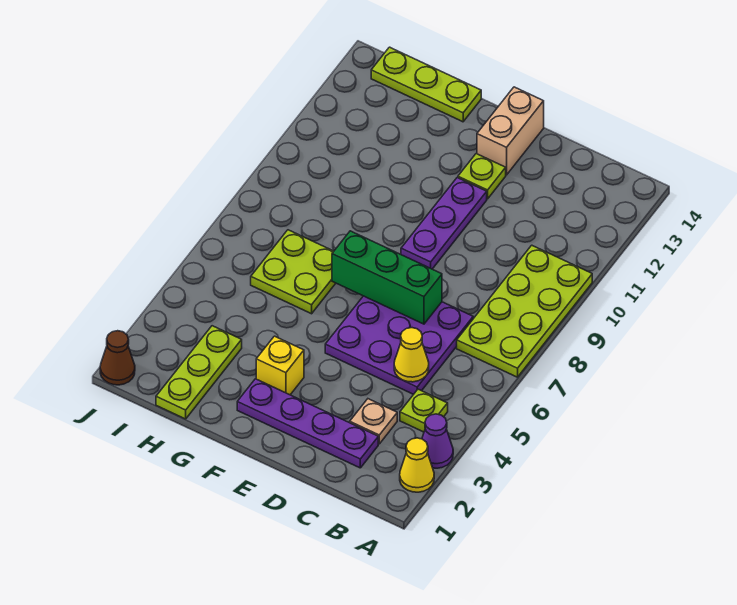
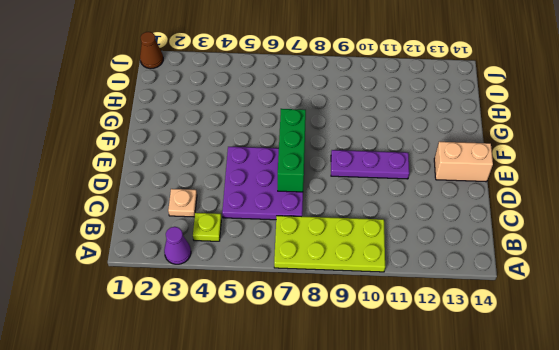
none -> yellow cone A2 level 1
none -> purple plate C2:F2 level 1
none -> lime plate E12 level 1

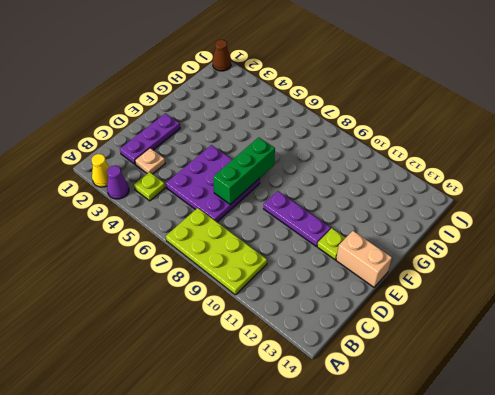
purple plate C2:E2 level 1 -> purple plate C2:F2 level 1
none -> yellow brick F3 level 1
none -> lime plate G6:H7 level 1
none -> lime plate G14:I14 level 1

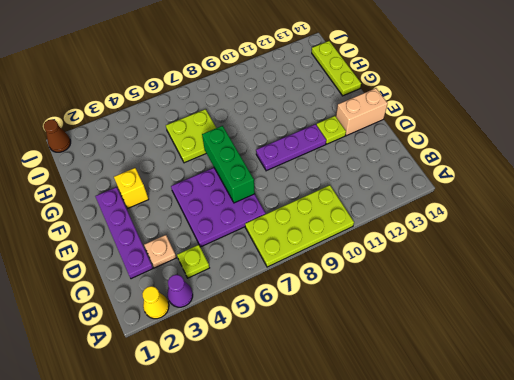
none -> lime plate H1:H3 level 1
none -> yellow cone C5 level 2

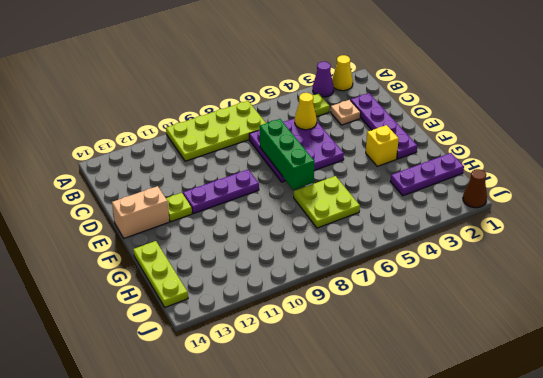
purple plate H1:H3 level 1 -> lime plate H1:H3 level 1

